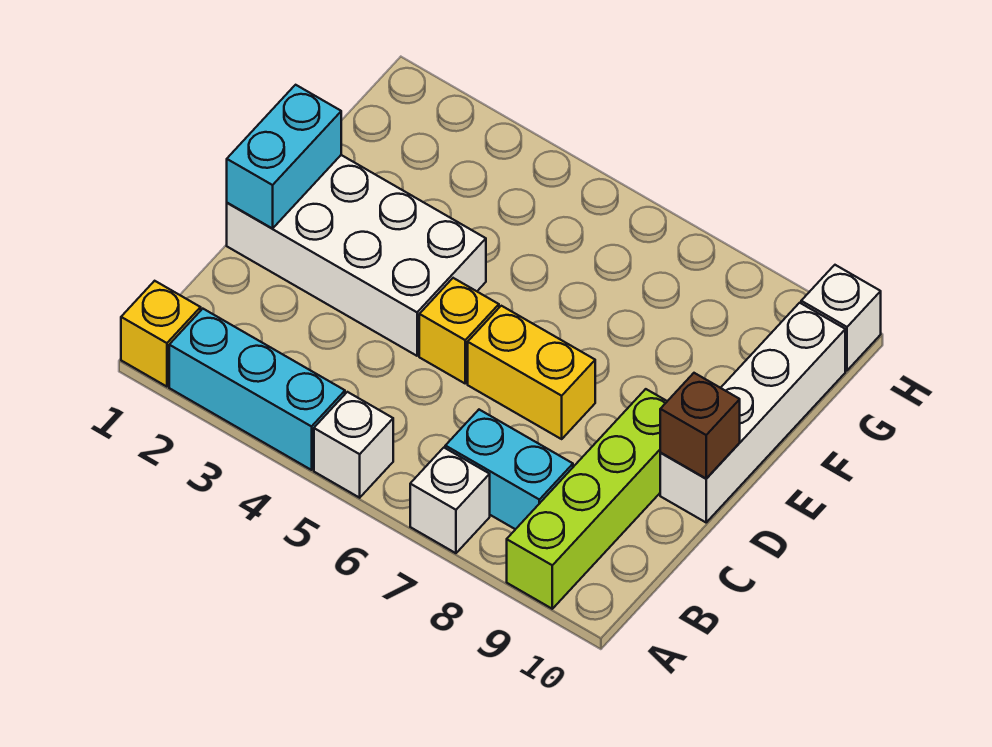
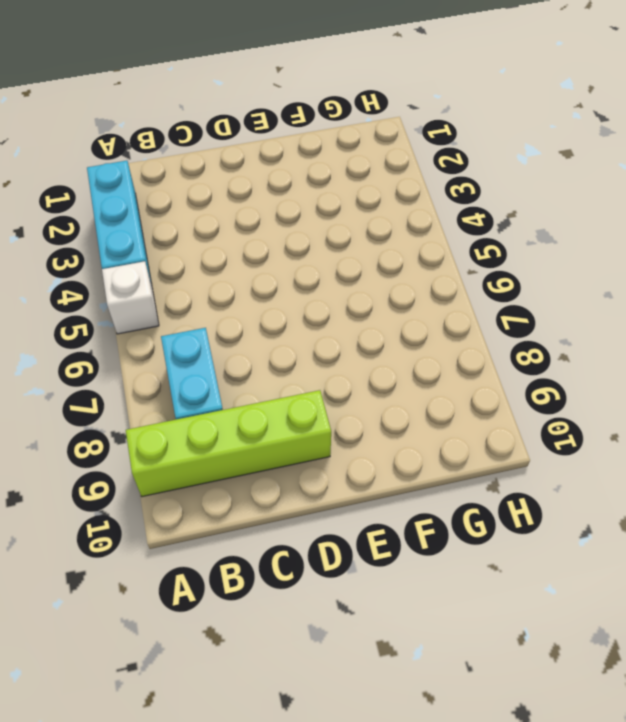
none -> yellow brick A1 level 1
none -> white brick A7 level 1
none -> white brick D1:E4 level 1

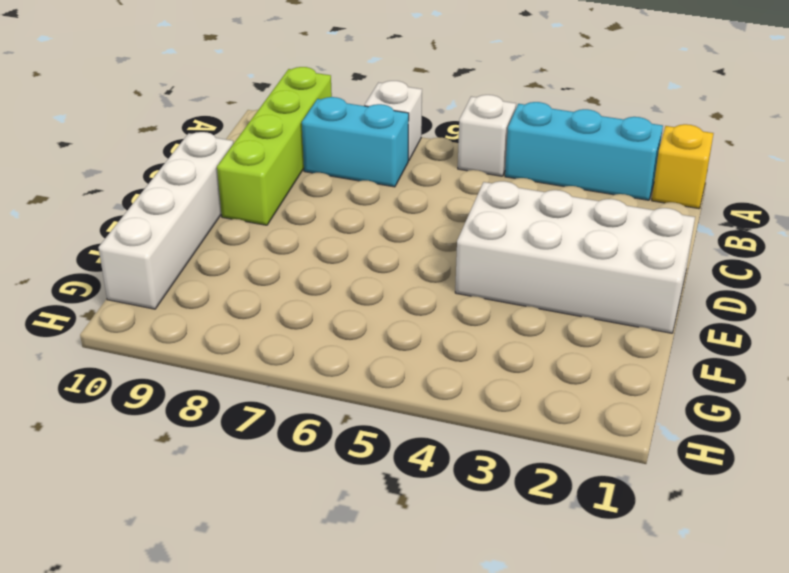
none -> yellow brick D5 level 1
none -> yellow brick D6:D7 level 1
none -> white brick H10 level 1

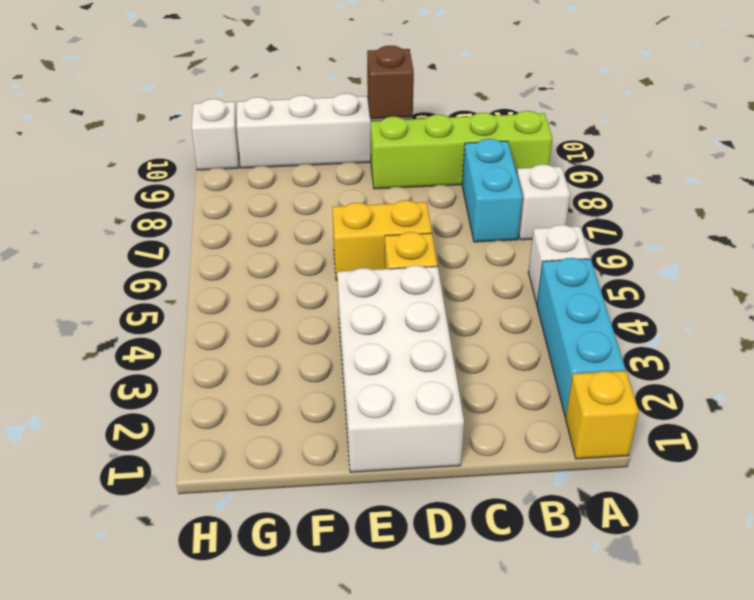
yellow brick D6:E6 level 1 -> yellow brick D6:D7 level 1
none -> cyan brick D1:E1 level 2

